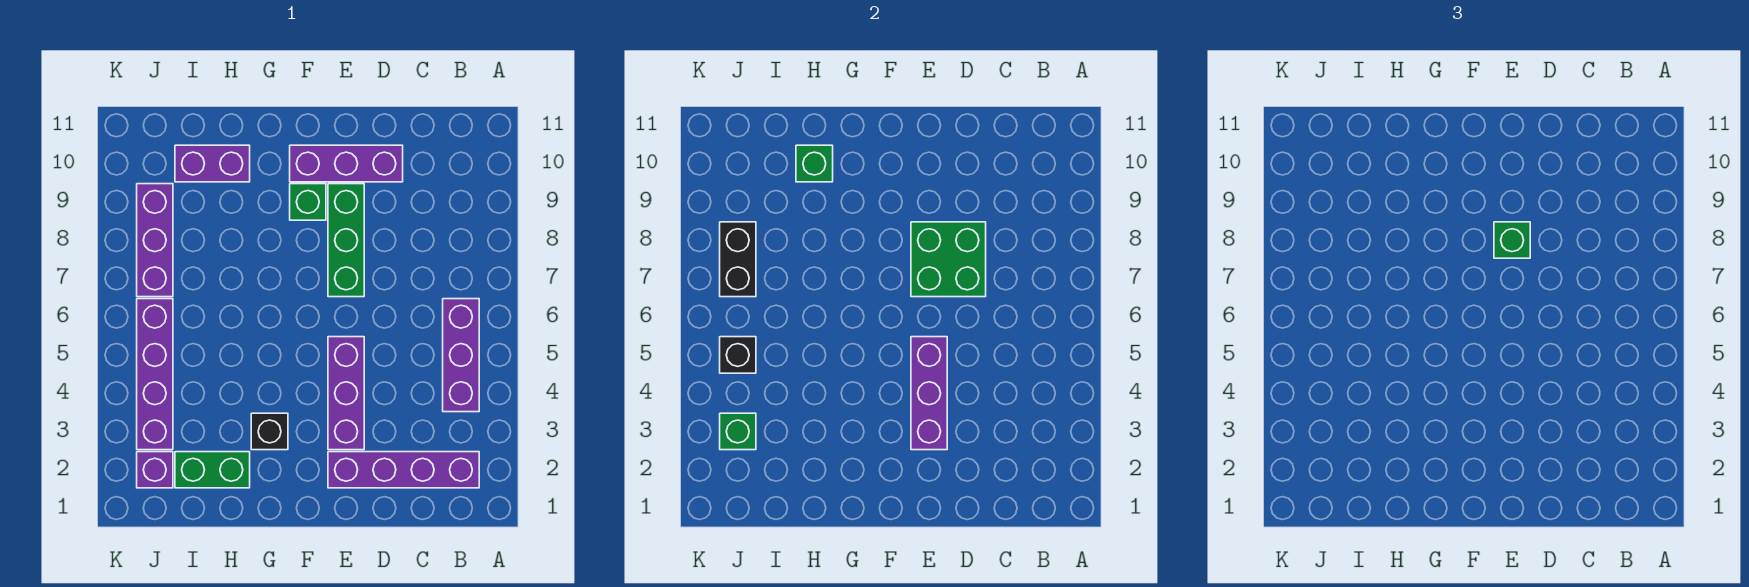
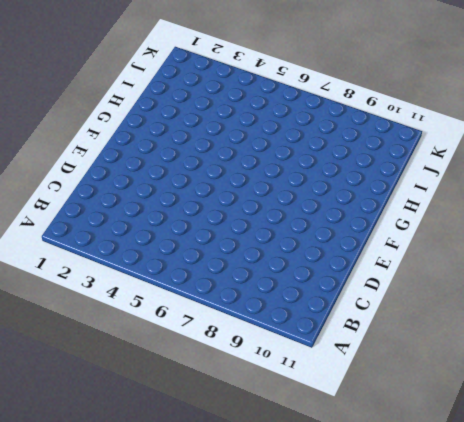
none -> purple brick B2:E2 level 1
none -> purple brick B4:B6 level 1
none -> purple brick D10:F10 level 1

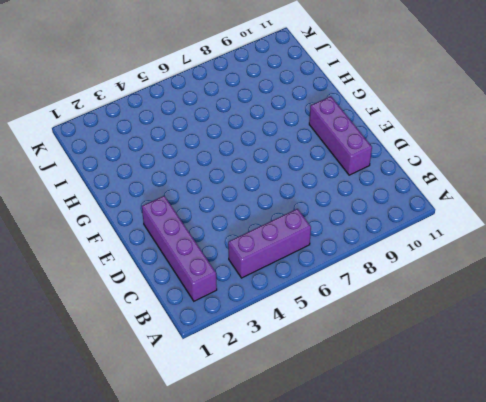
none -> purple brick E3:E5 level 1
none -> green brick E7:E9 level 1
none -> green brick F9 level 1

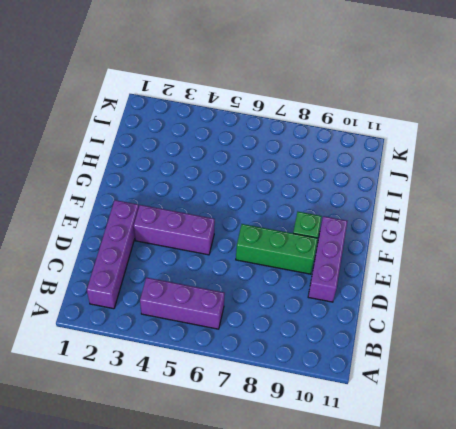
none -> black brick G3 level 1
none -> green brick H2:I2 level 1
none -> purple brick H10:I10 level 1

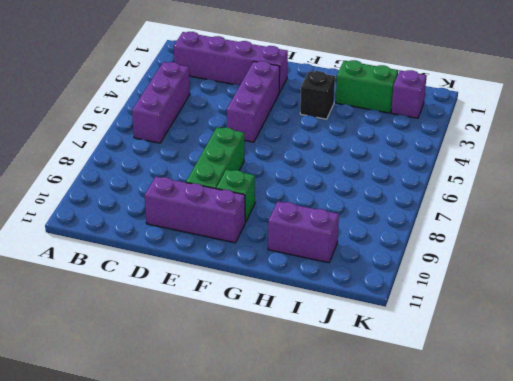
none -> purple brick J3:J6 level 1
none -> purple brick J7:J9 level 1
none -> green brick D7:E8 level 2

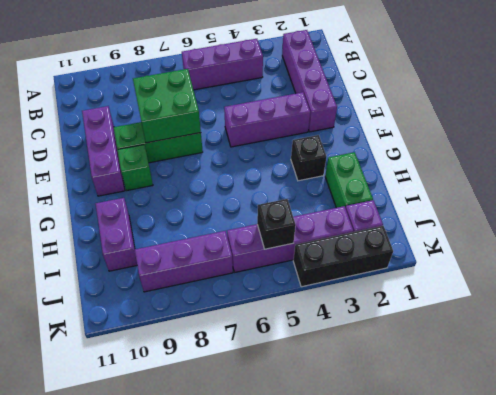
black brick K2:K4 level 1 -> none
none -> purple brick E3:E5 level 2
none -> green brick H10 level 2
none -> green brick J3 level 2

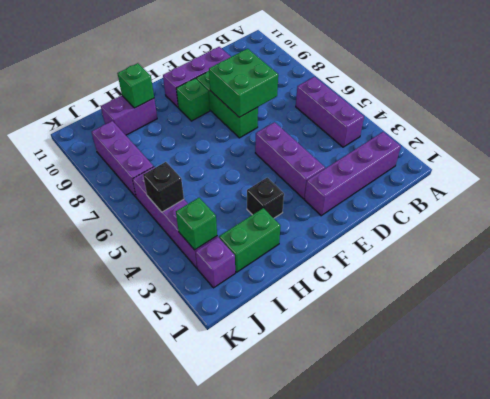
none -> purple brick E3:E5 level 2
none -> black brick J7:J8 level 2
none -> green brick E8 level 3

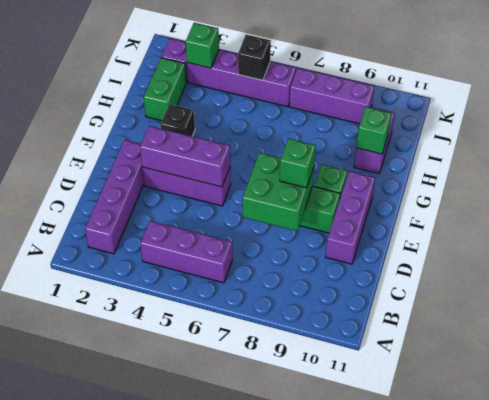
none -> black brick J7:J8 level 2

